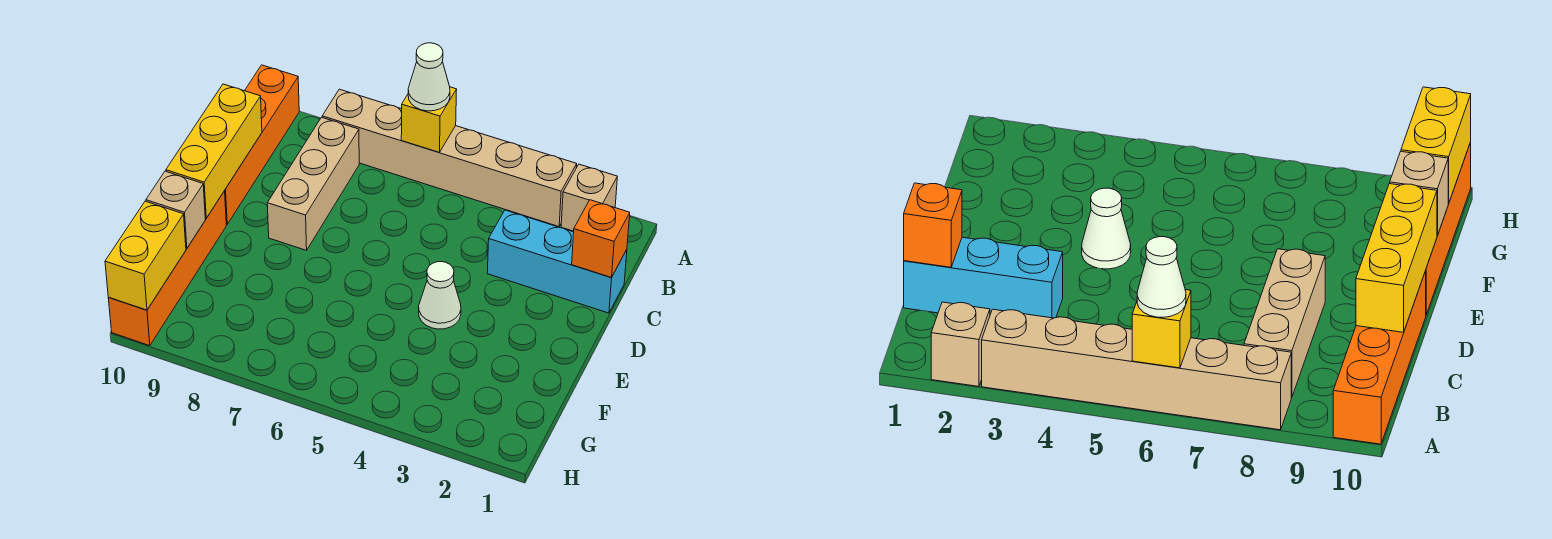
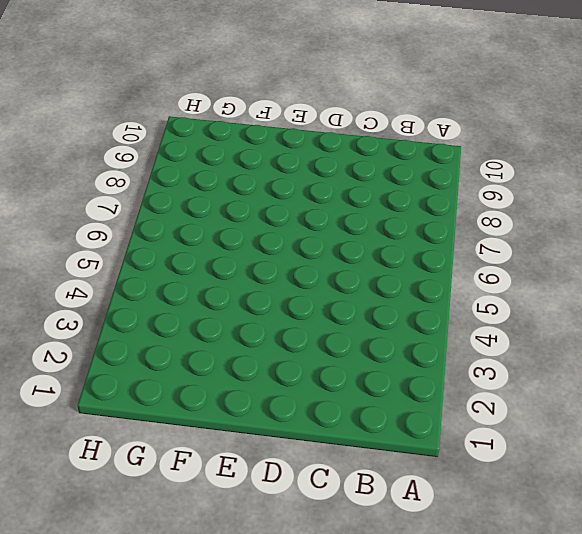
none -> tan brick A2 level 1
none -> tan brick A3:A8 level 1
none -> orange brick A10:D10 level 1

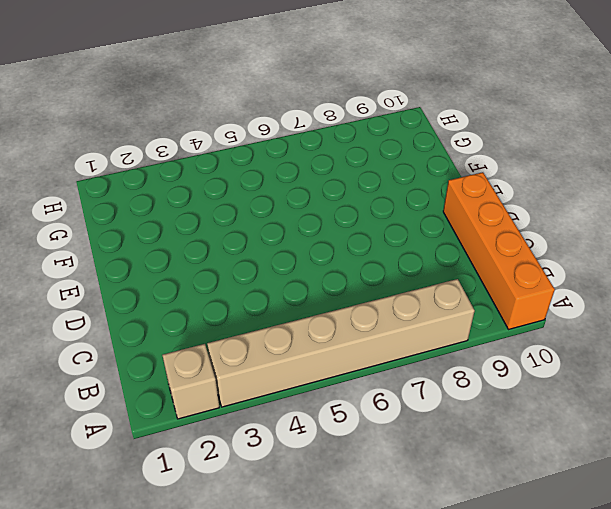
none -> tan brick B8:D8 level 1
none -> cyan brick C1:C3 level 1
none -> white cone E4 level 1

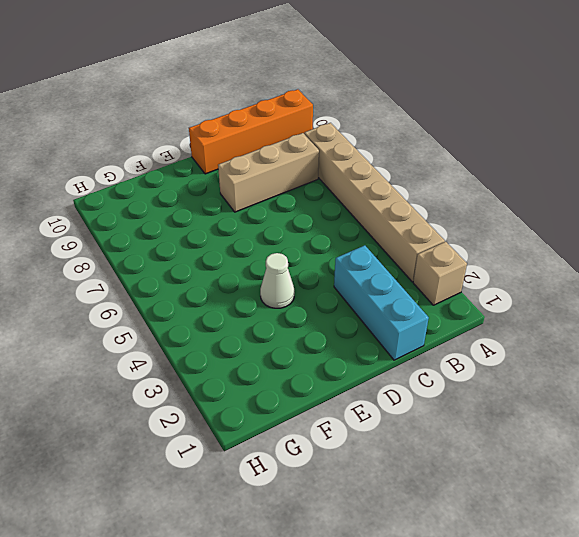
none -> orange brick E10:H10 level 1
none -> yellow brick A6 level 2
none -> orange brick C1 level 2

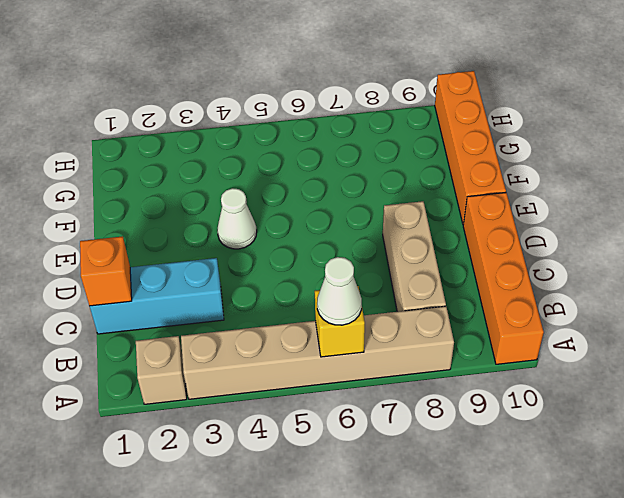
none -> yellow brick C10:E10 level 2
none -> tan brick F10 level 2
none -> yellow brick G10:H10 level 2

